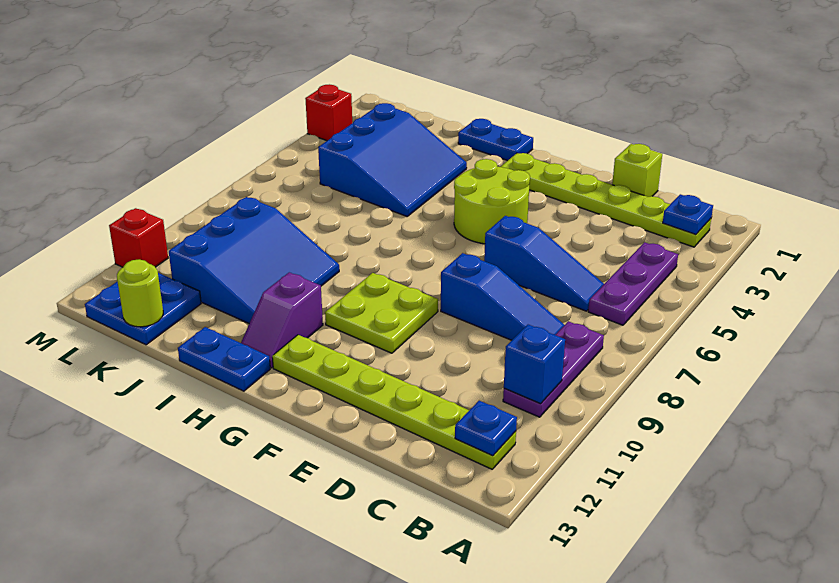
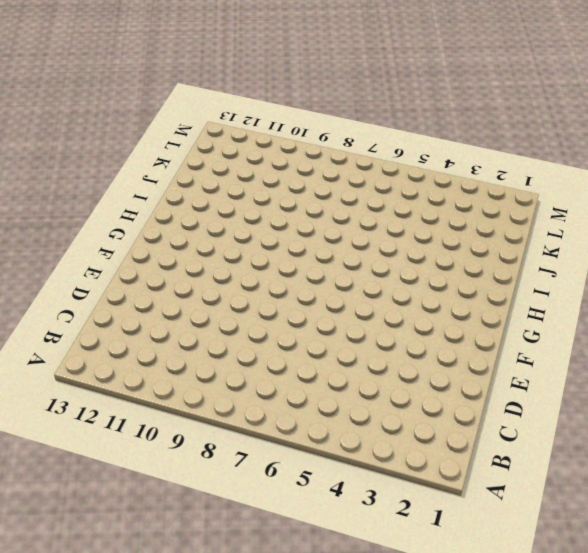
none -> lime plate B2:G2 level 1
none -> purple plate B4:B6 level 1
none -> purple plate B8:B10 level 1

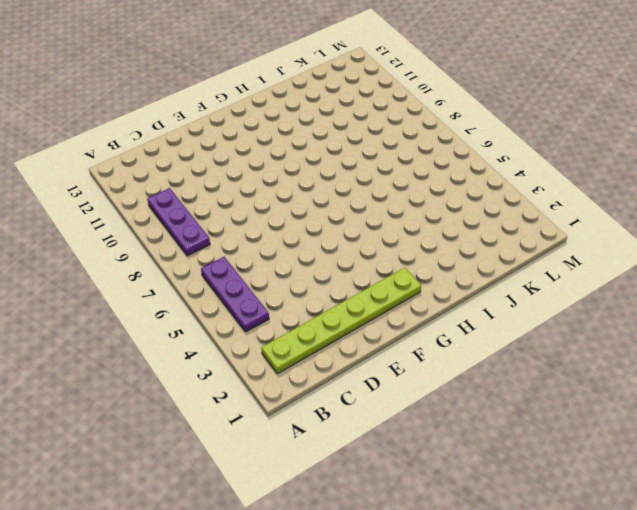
none -> lime plate B12:G12 level 1
none -> blue slope C6:E6 level 1 top E
none -> blue slope C8:E8 level 1 top E

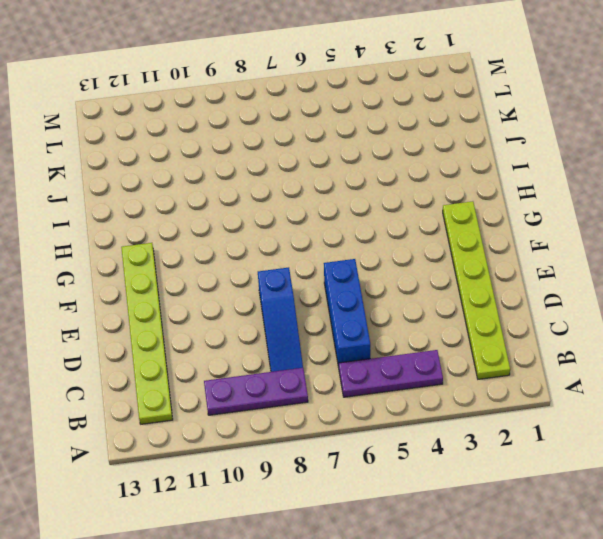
blue brick C6:E6 level 1 -> blue slope C6:E6 level 1 top E
none -> lime brick D1 level 1
none -> lime round brick F4:G5 level 1
none -> lime plate F9:G10 level 1

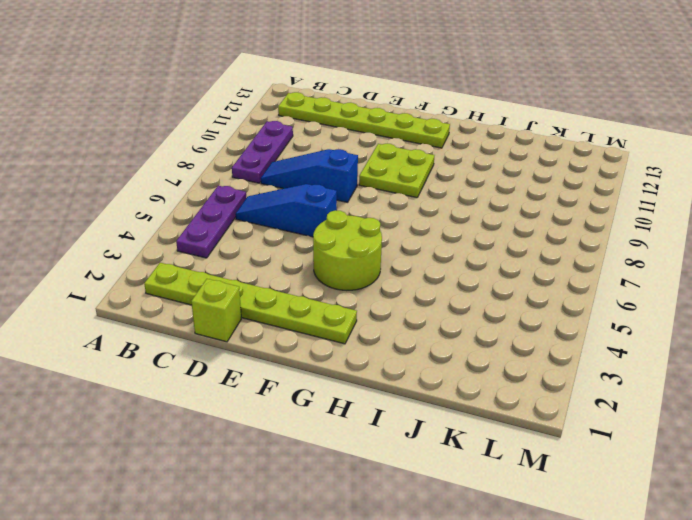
none -> blue plate H1:I1 level 1
none -> purple slope H11:H12 level 1 top 11
none -> blue plate H13:I13 level 1

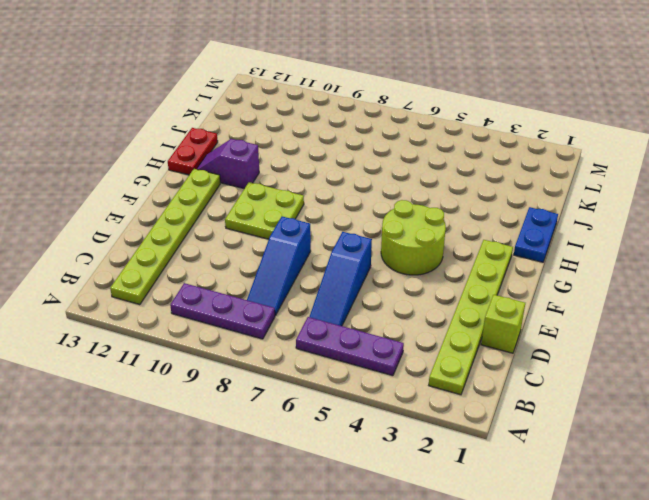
red plate H13:I13 level 1 -> blue plate H13:I13 level 1
none -> blue slope I3:K5 level 1 top K
none -> blue slope I9:K11 level 1 top K
none -> blue plate K12:L13 level 1

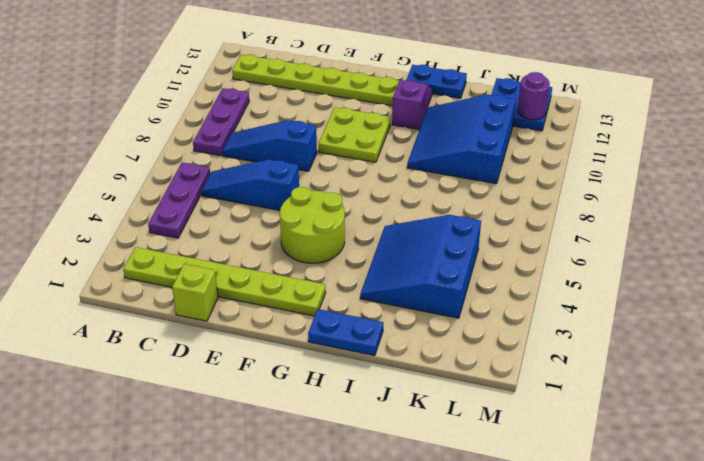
purple round brick L12 level 2 -> none
none -> red brick M3 level 1
none -> red brick M11 level 1
none -> blue plate B2 level 2

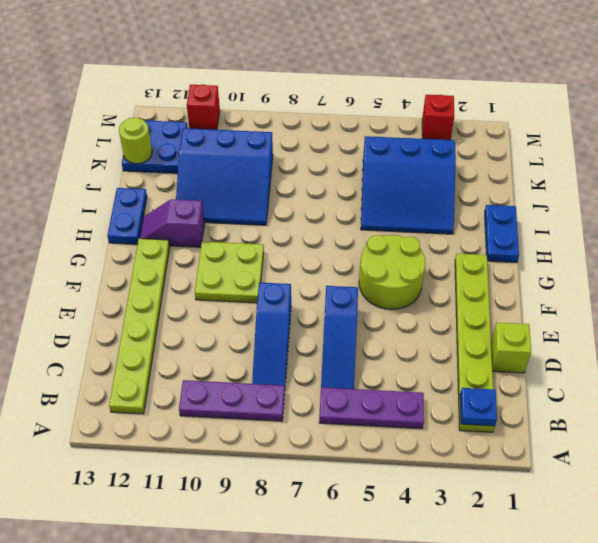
none -> blue brick B10 level 2
none -> blue plate B12 level 2

